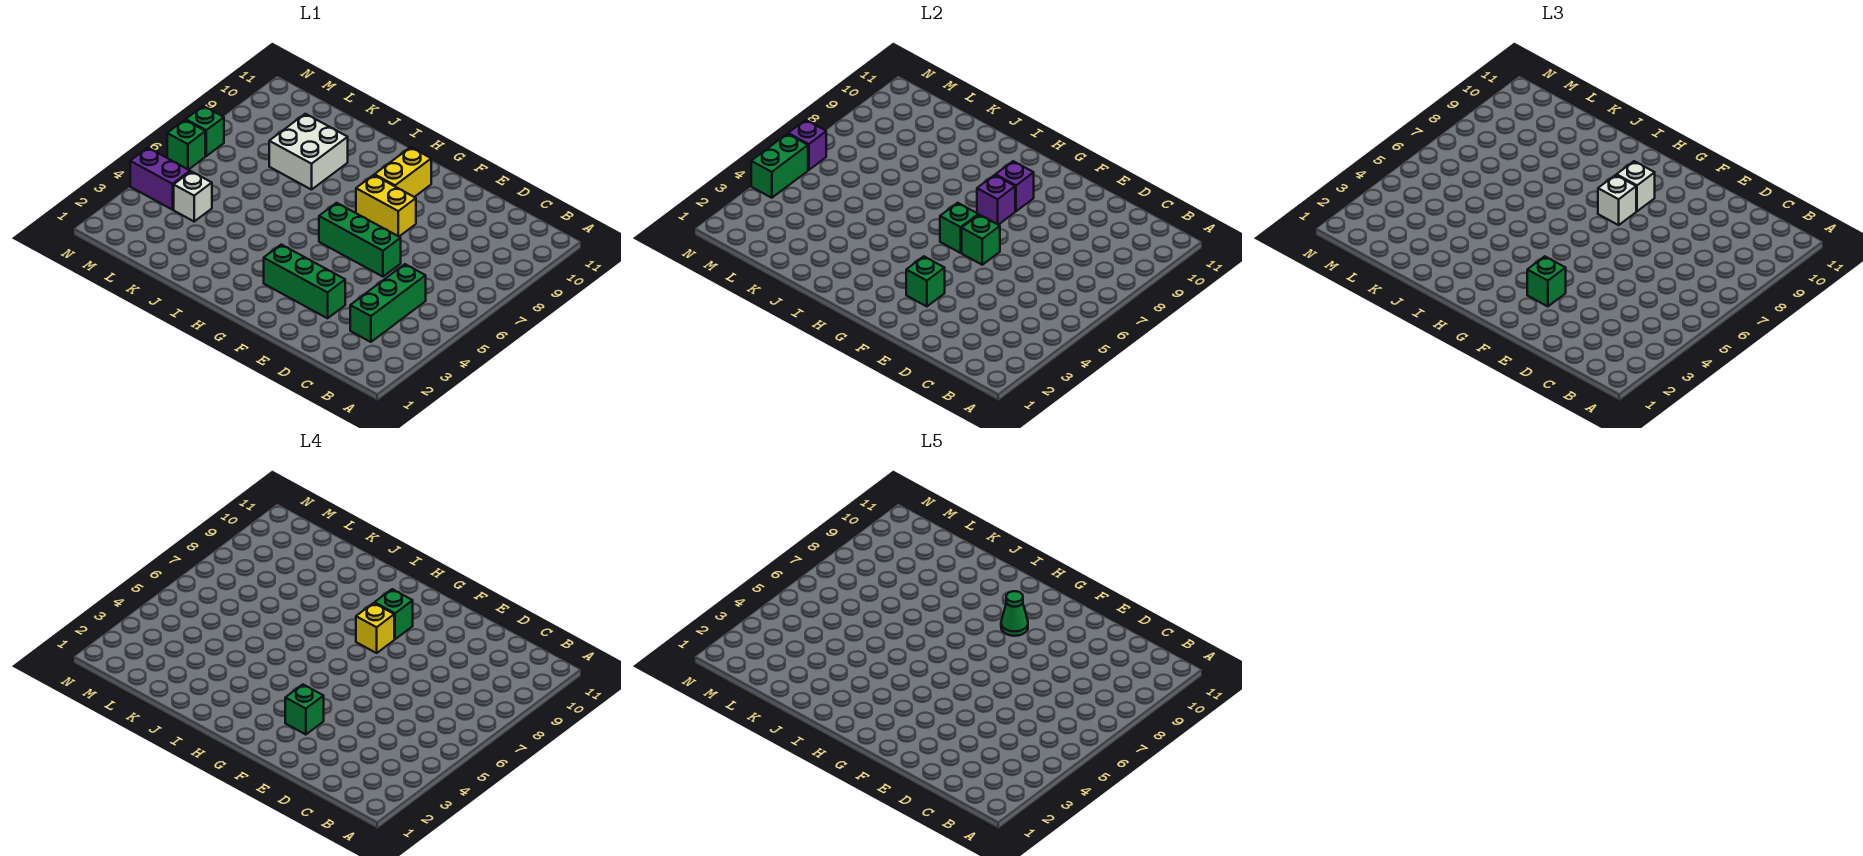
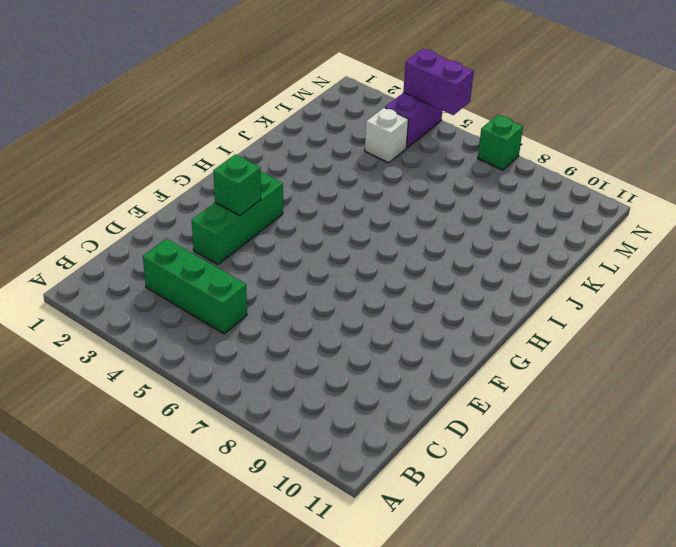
purple brick N4:N5 level 2 -> green brick N4:N5 level 2
none -> green brick E6:G6 level 1
none -> yellow brick F8:G8 level 1
none -> yellow brick G9:G10 level 1

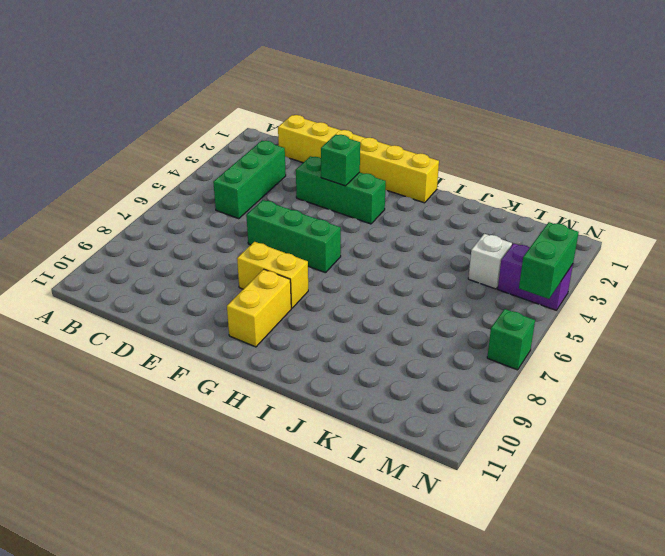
yellow brick C1:H1 level 1 -> none
none -> white brick J8:K9 level 1
none -> green brick N6 level 1
none -> green brick F6 level 2

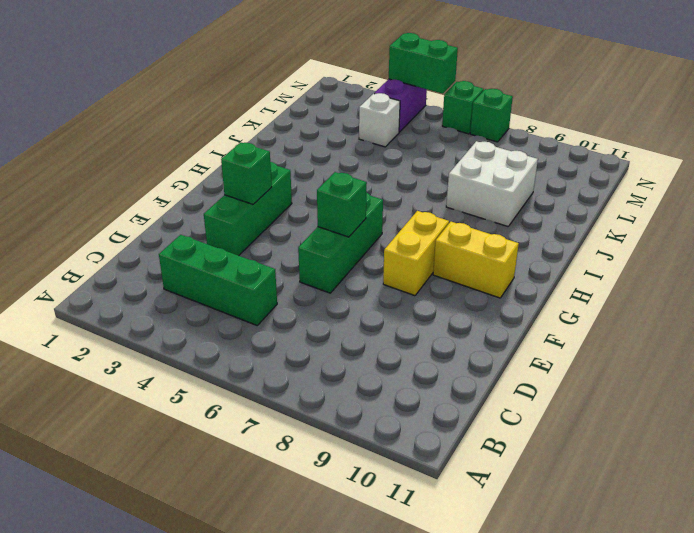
none -> green brick G6 level 2
none -> purple brick G8 level 2
none -> purple brick G9 level 2

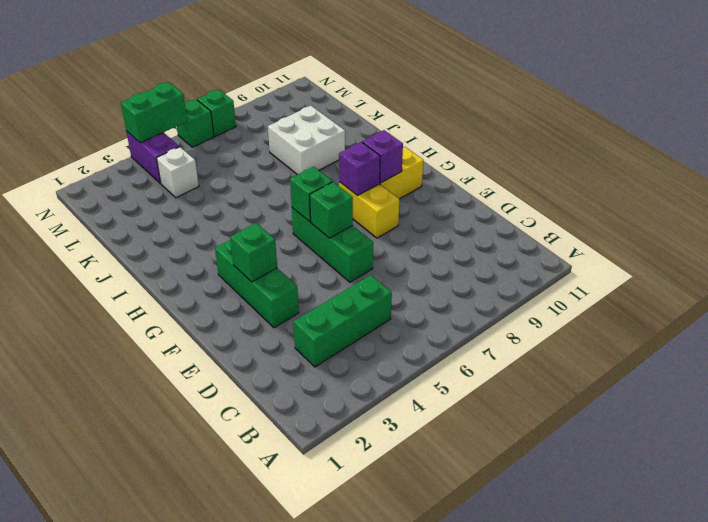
none -> purple brick N6 level 2
none -> green brick F3 level 3
none -> white brick G8 level 3

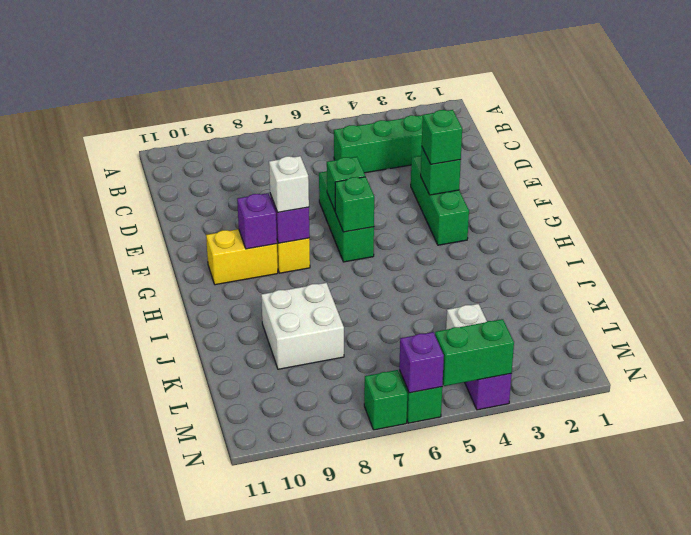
none -> white brick G9 level 3
none -> green brick F3 level 4
none -> yellow brick G8 level 4

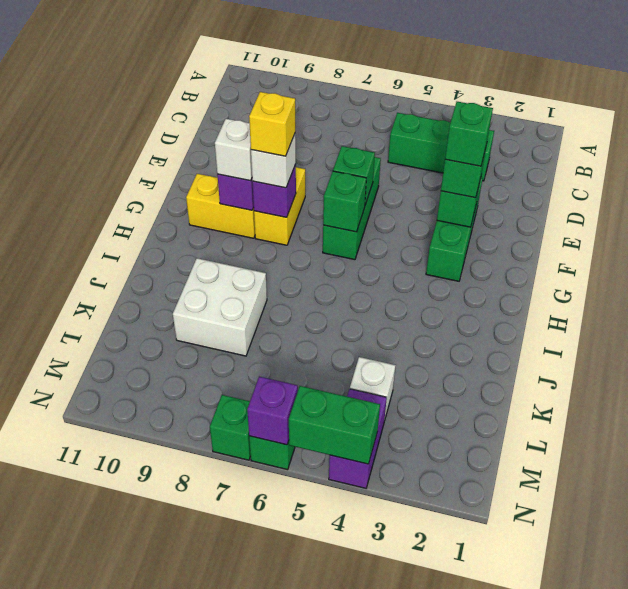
none -> green brick G9 level 4
none -> green cone G9 level 5

